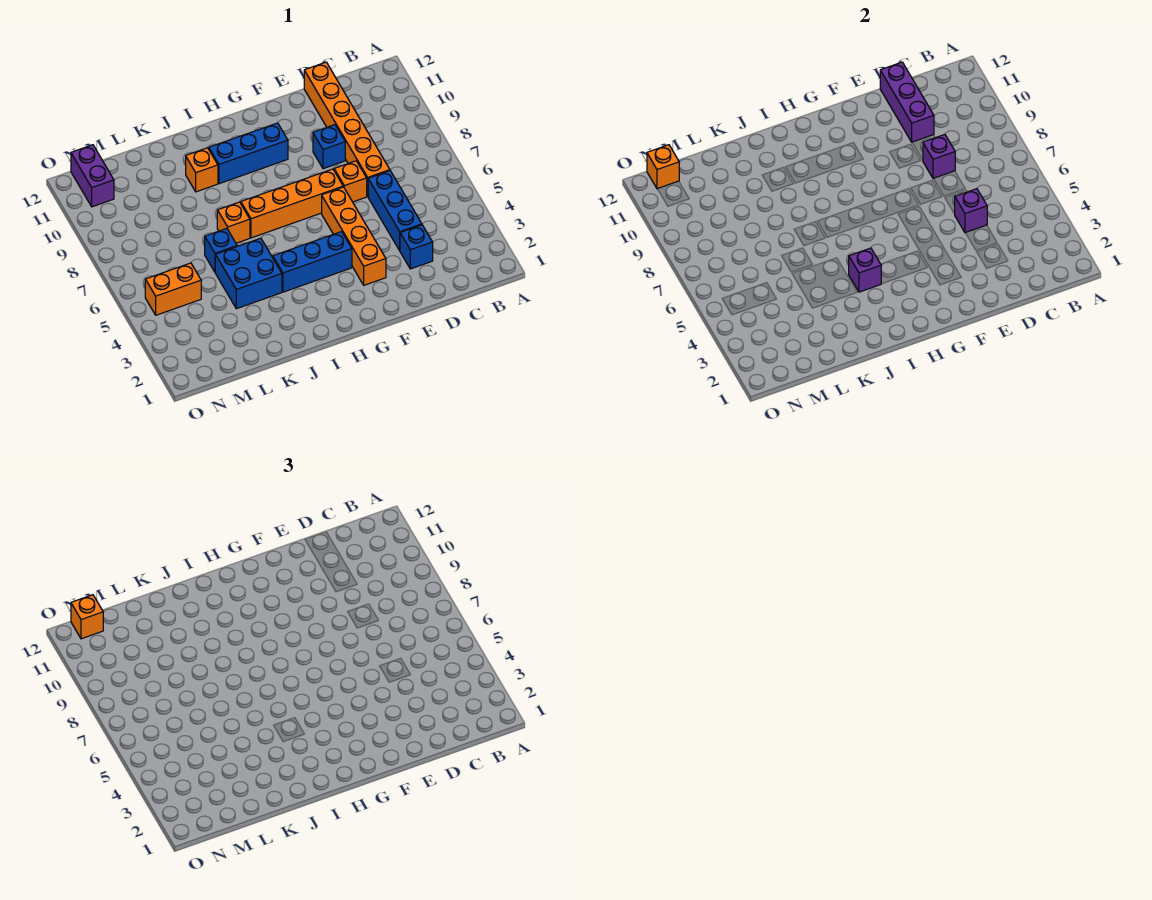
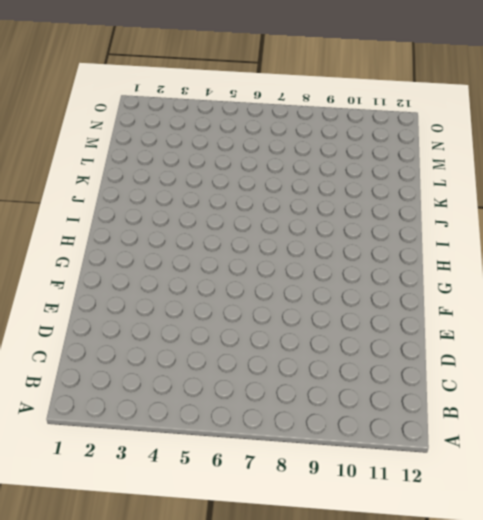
none -> blue brick D3 level 1
none -> blue brick D4:D6 level 1
none -> orange brick D7:D12 level 1

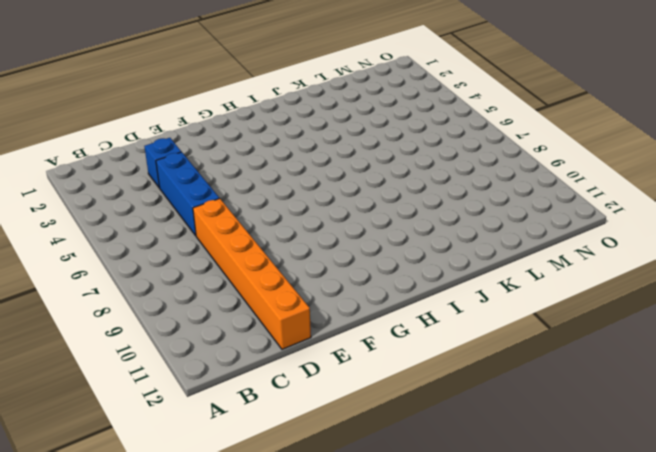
none -> orange brick E7 level 1
none -> blue brick E9 level 1
none -> orange brick F3:F6 level 1

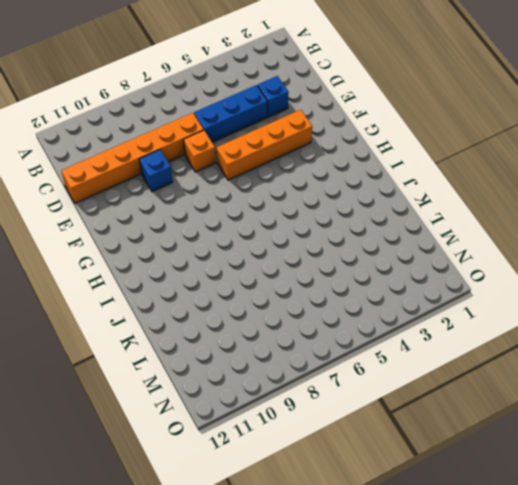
none -> orange brick F7:I7 level 1
none -> blue brick G4:I4 level 1
none -> blue brick G10:I10 level 1

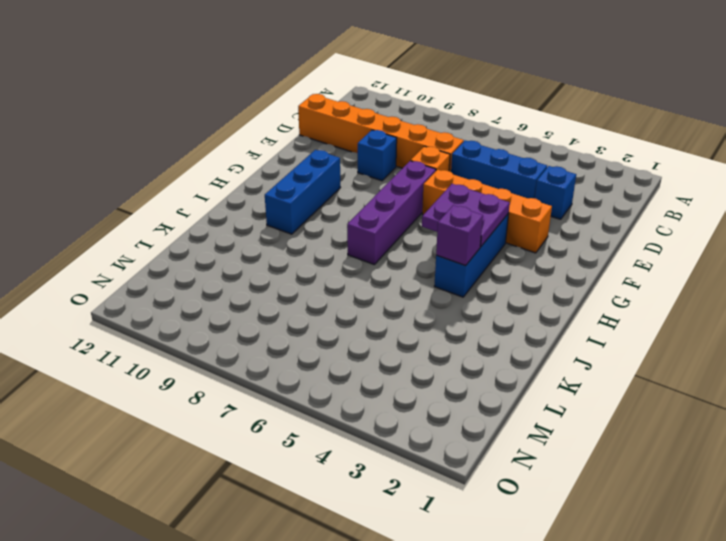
purple brick F7:I7 level 1 -> orange brick F7:I7 level 1
purple plate G4:H5 level 2 -> none
none -> blue brick J4:K5 level 1
none -> orange brick J7 level 1
none -> orange brick J10 level 1

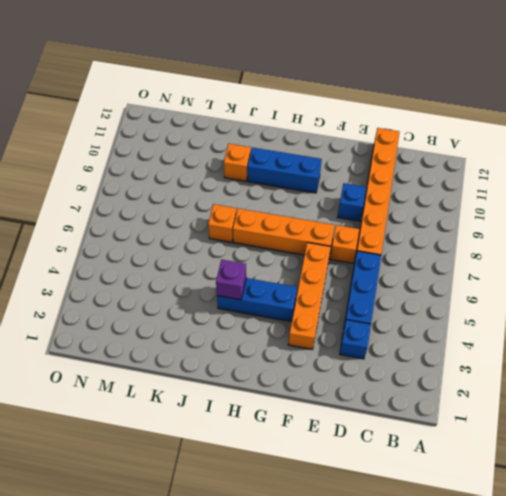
none -> blue brick J4:K5 level 1
none -> blue brick K6 level 1
none -> orange brick M5:N5 level 1

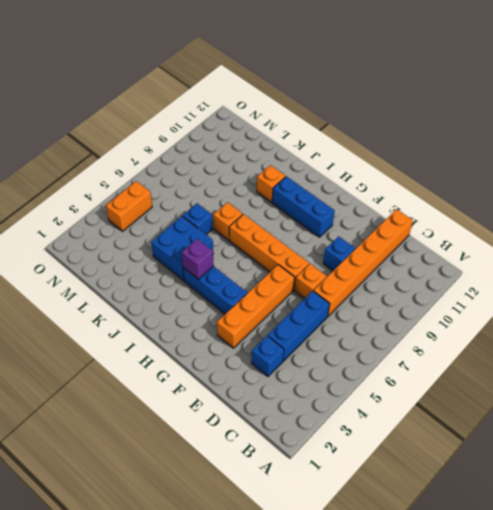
orange brick N4:N5 level 1 -> orange brick M5:N5 level 1
none -> purple brick N11:N12 level 1
none -> purple brick D5 level 2
none -> purple brick D8 level 2

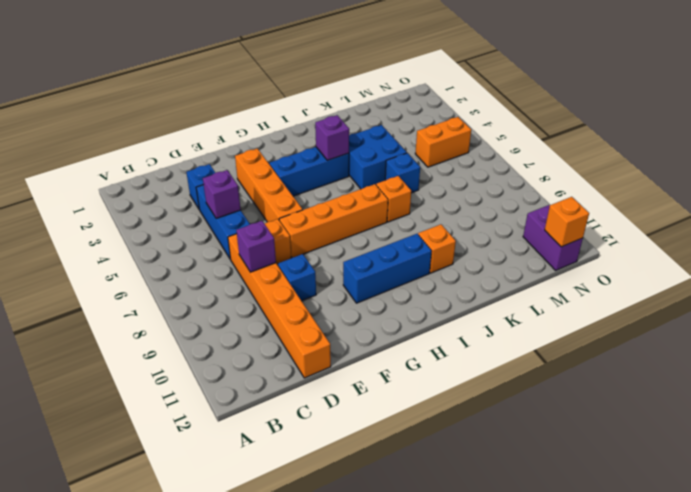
none -> purple brick D10:D12 level 2
none -> orange brick N12 level 3

